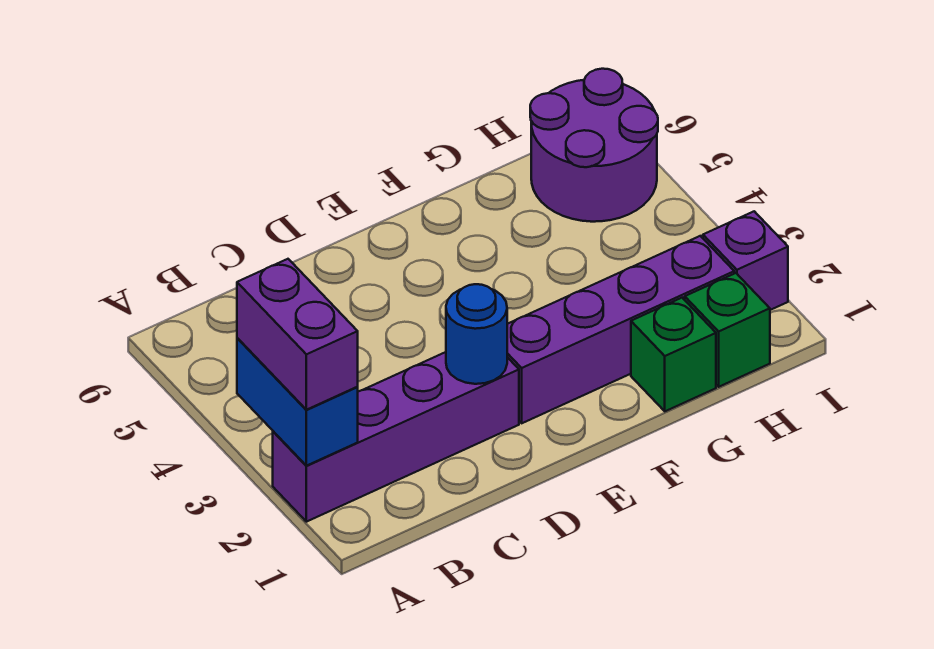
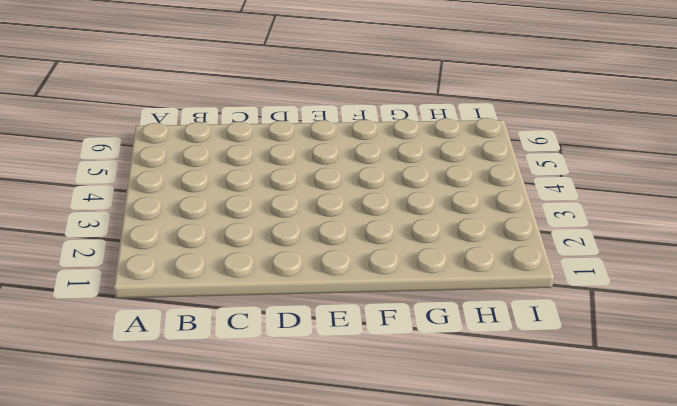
none -> purple brick A2:D2 level 1
none -> purple brick E2:H2 level 1

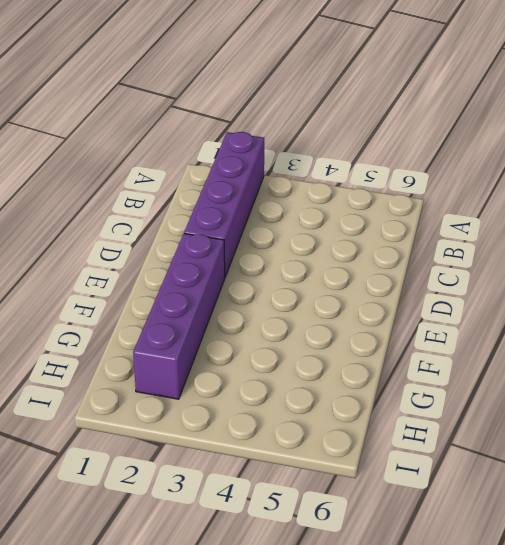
none -> green brick G1 level 1
none -> green brick H1 level 1

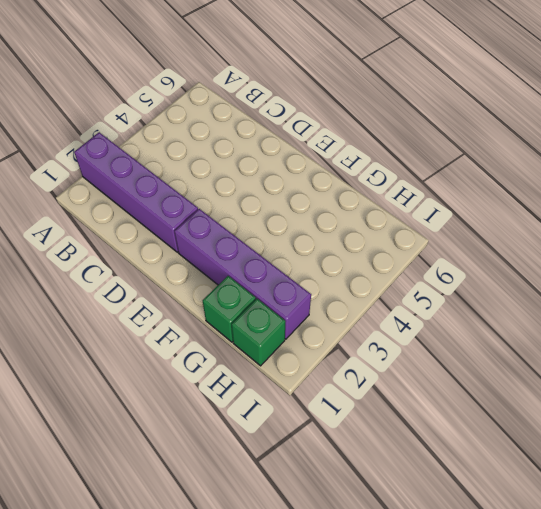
none -> purple round brick H5:I6 level 1
none -> purple brick I2 level 1

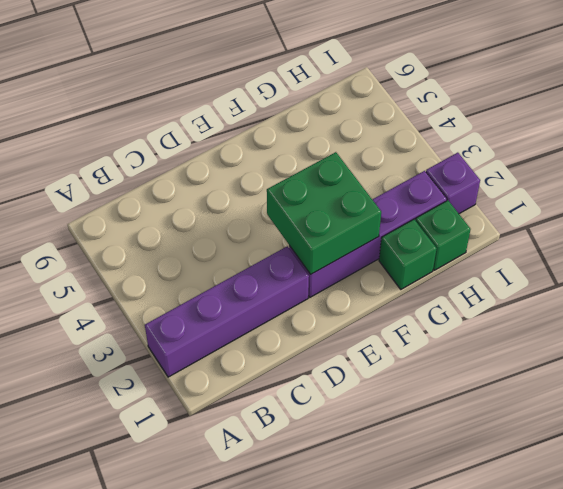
green brick E2:F3 level 2 -> none
none -> purple round brick H5:I6 level 1
none -> blue brick A2:A3 level 2

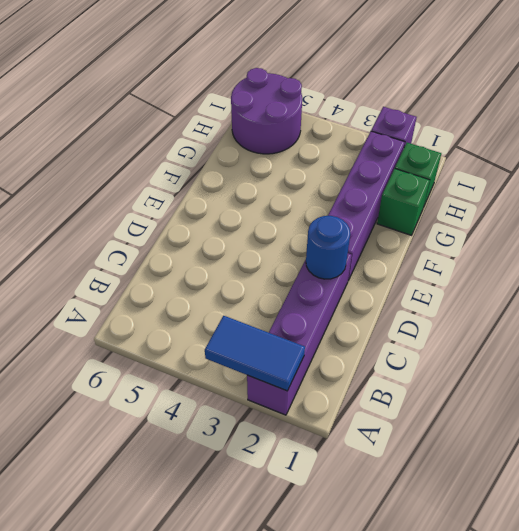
blue tile A2:A3 level 2 -> blue brick A2:A3 level 2
none -> purple brick A2:A3 level 3

